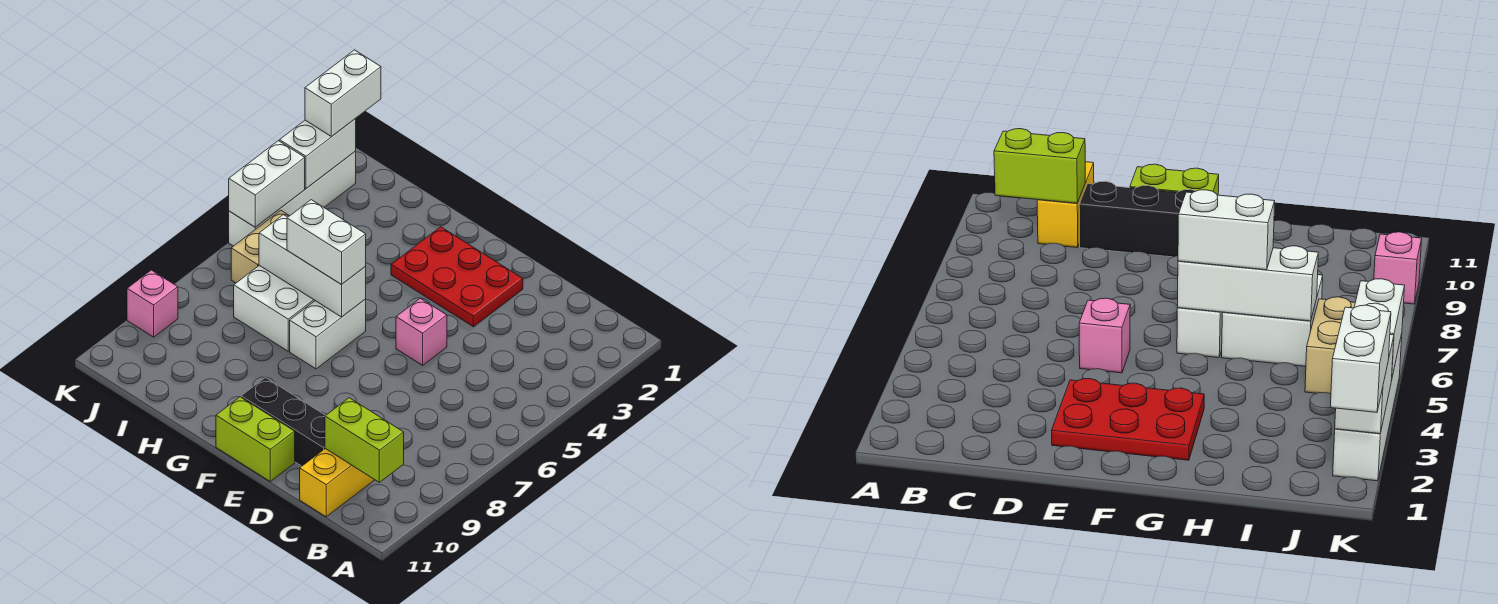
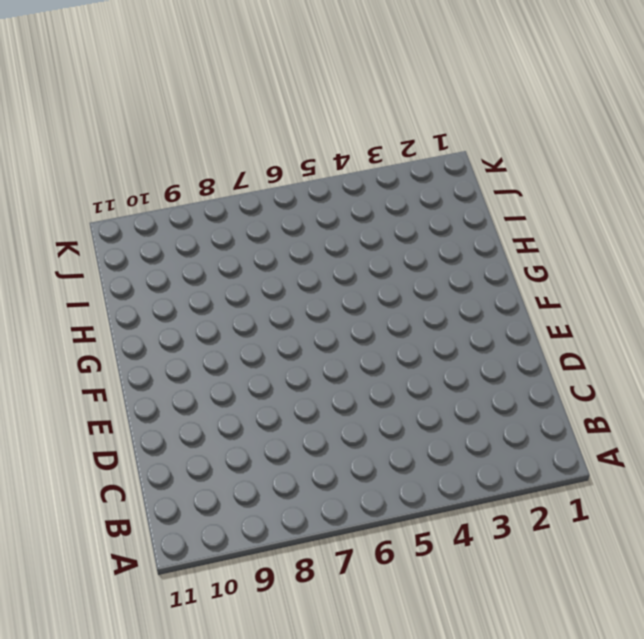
none -> yellow brick C10:C11 level 1
none -> black brick D10:F10 level 1
none -> red plate E2:G3 level 1

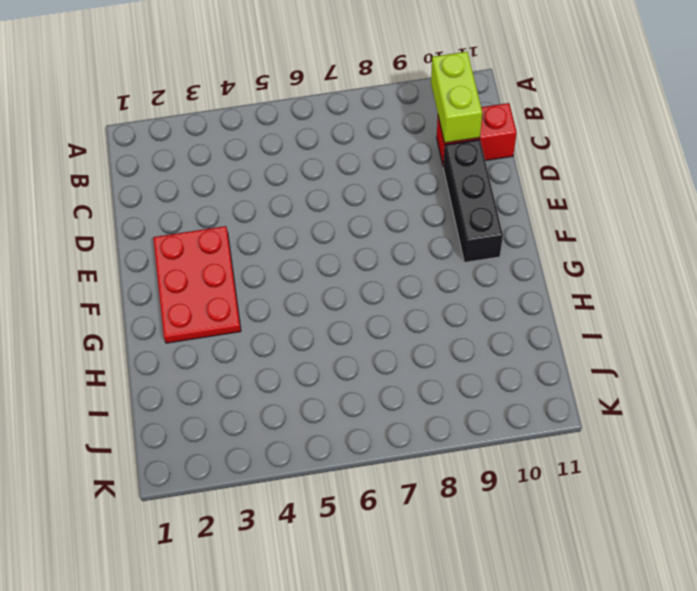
red brick C10:C11 level 1 -> yellow brick C10:C11 level 1
none -> pink brick E5 level 1
none -> lime brick E11:F11 level 1
none -> white brick G6:G7 level 1

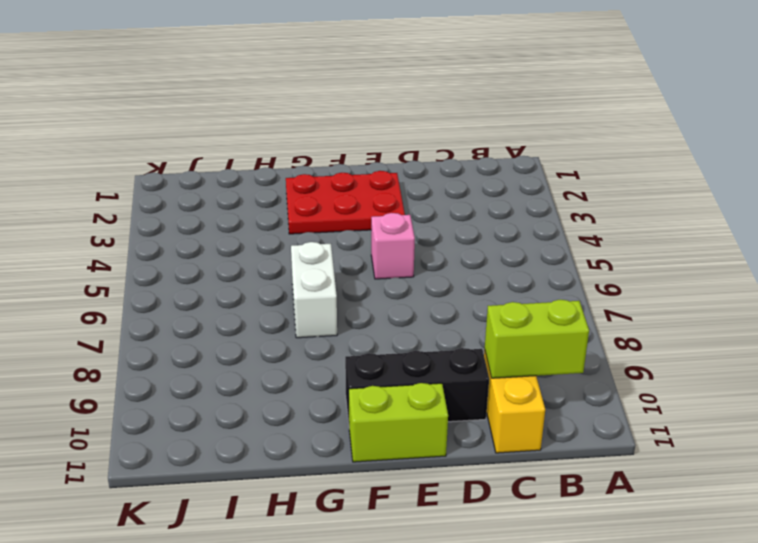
none -> white brick H6:I7 level 1
none -> tan brick J5:J6 level 1
none -> white brick K2:K5 level 1

